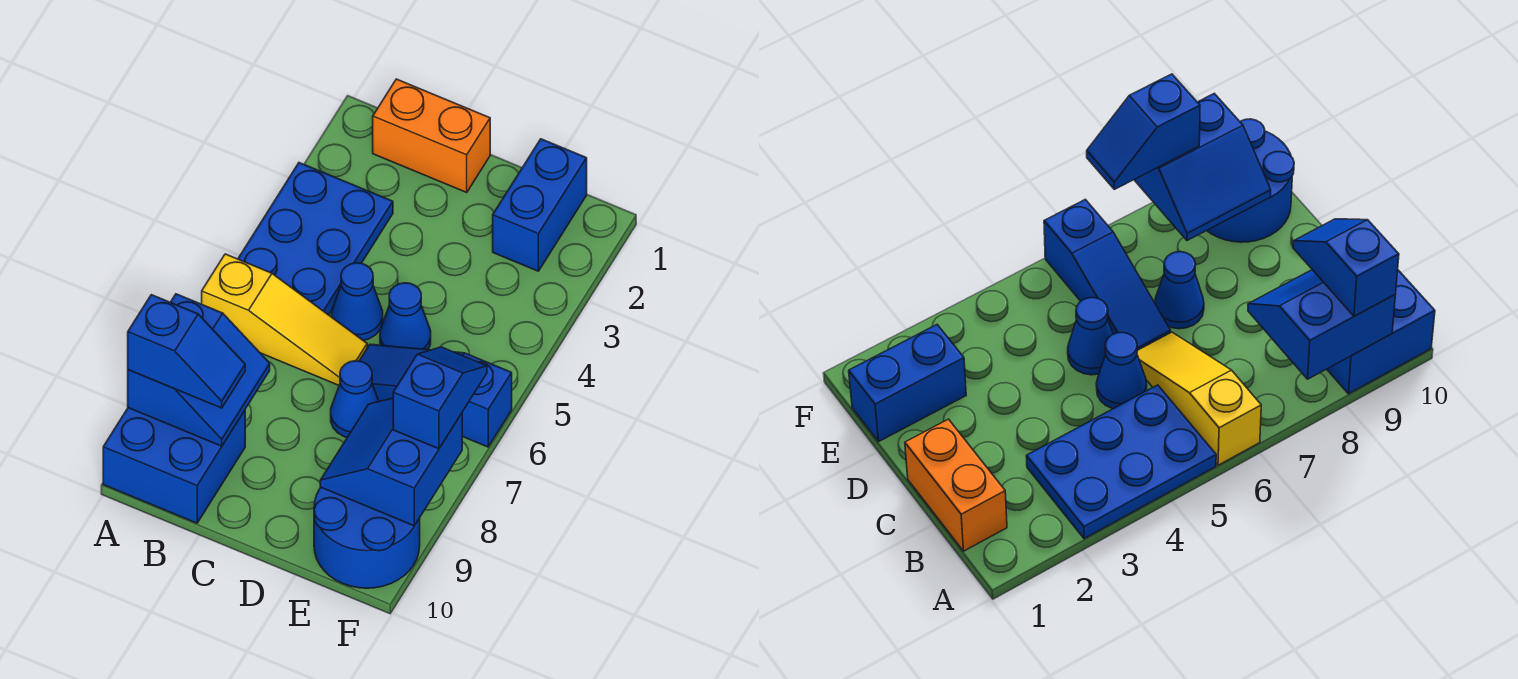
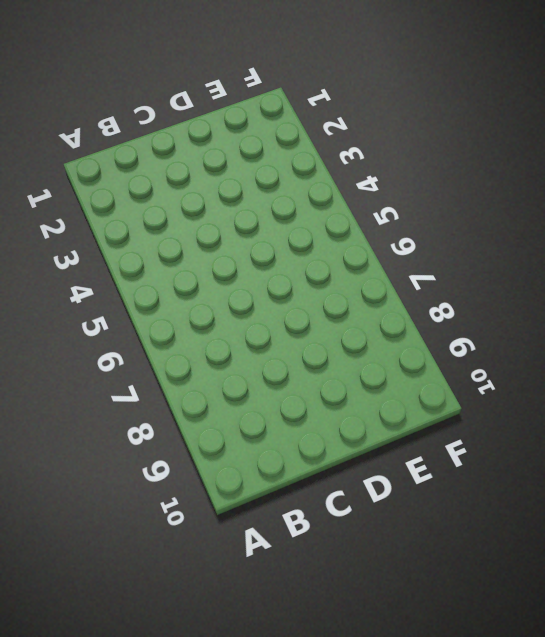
none -> blue plate A3:B5 level 1
none -> yellow slope A6:C6 level 1 top A
none -> blue brick A9:B10 level 1

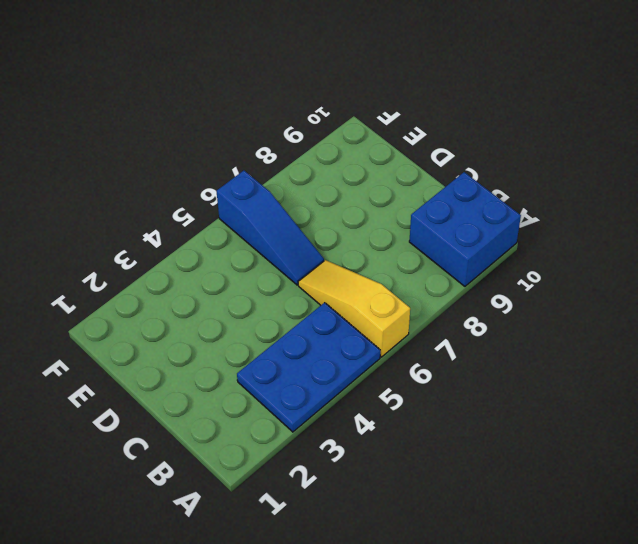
none -> orange brick B1:C1 level 1
none -> blue cone C5 level 1
none -> blue cone D5 level 1

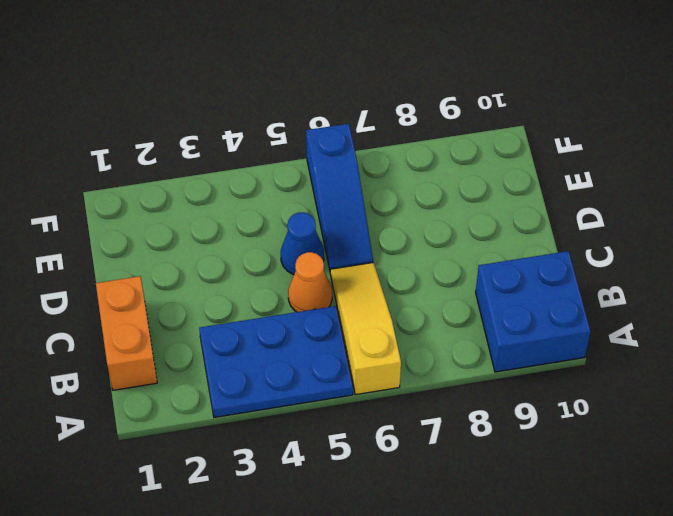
orange cone C5 level 1 -> blue cone C5 level 1
none -> blue cone D7 level 1
none -> blue brick E1:E2 level 1
none -> blue round brick E9:F10 level 1

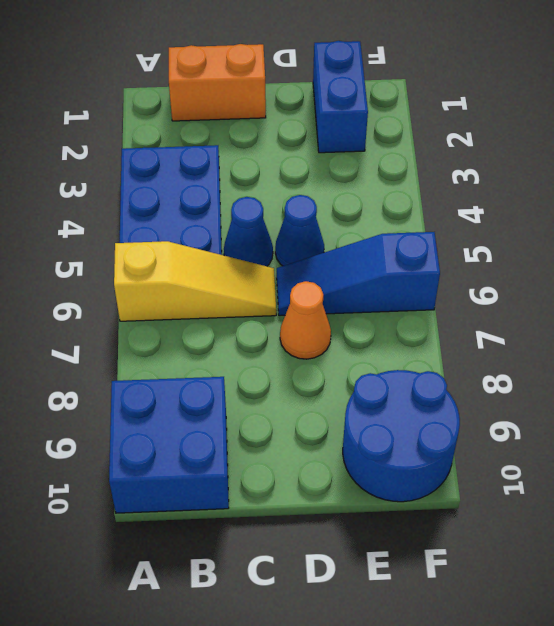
orange cone D7 level 1 -> blue cone D7 level 1
none -> blue slope A8:B9 level 2 top A
none -> blue slope E8:F9 level 2 top F
none -> blue slope A9:B9 level 3 top A

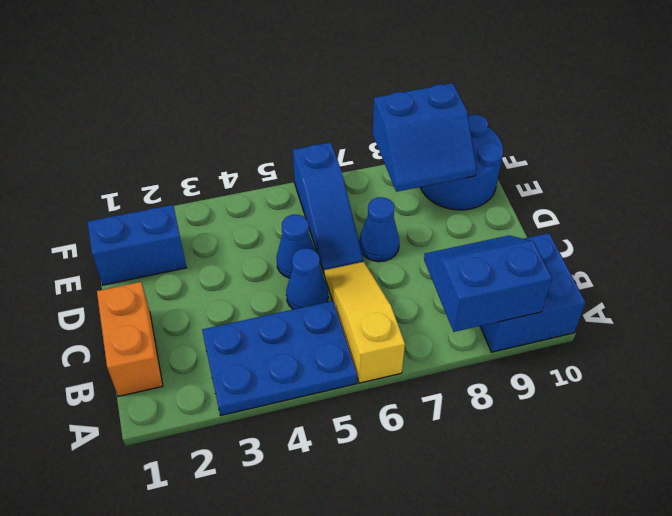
none -> blue slope A9:B9 level 3 top A
none -> blue slope F7:F8 level 3 top 8

